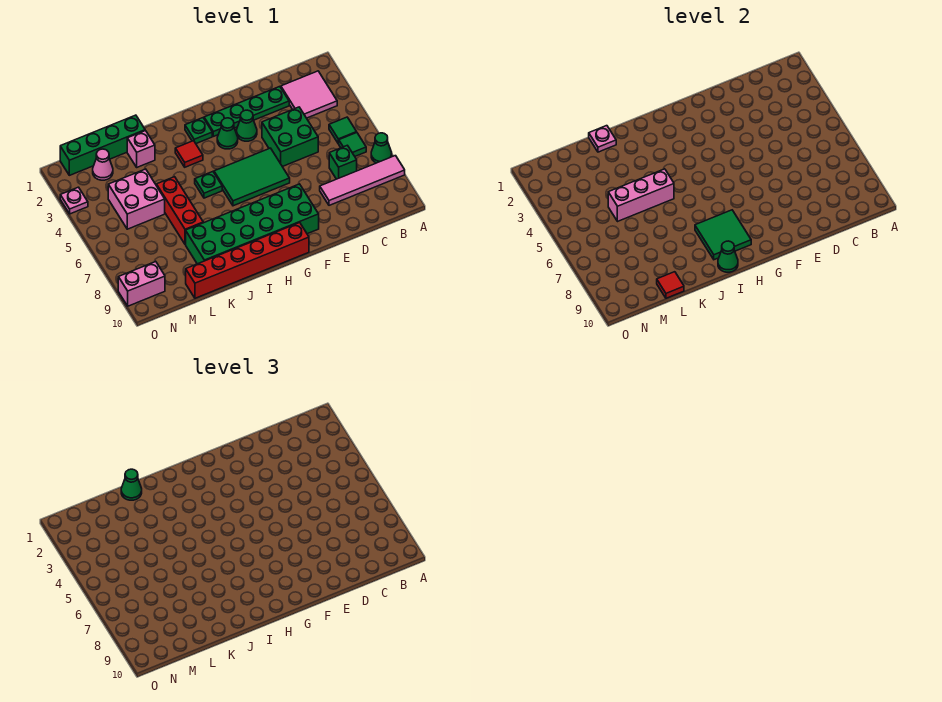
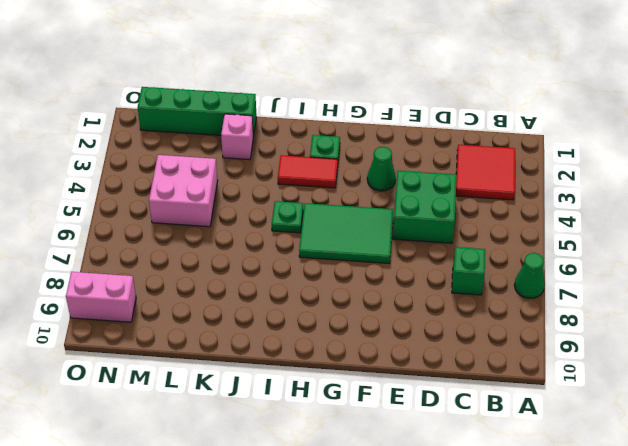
red tile B2:C3 level 1 -> pink tile B2:C3 level 1
red tile H3:I3 level 1 -> red tile I3 level 1
none -> pink tile A8:D8 level 1
none -> green tile B5 level 1
none -> green tile B6 level 1

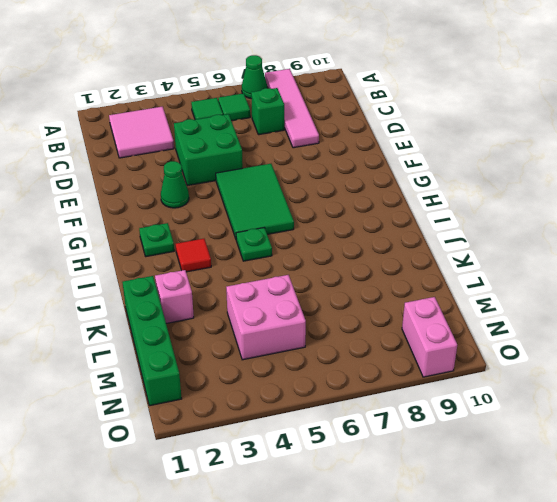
none -> green plate D2:G2 level 1
none -> green brick F8:K9 level 1
none -> green cone G3 level 1

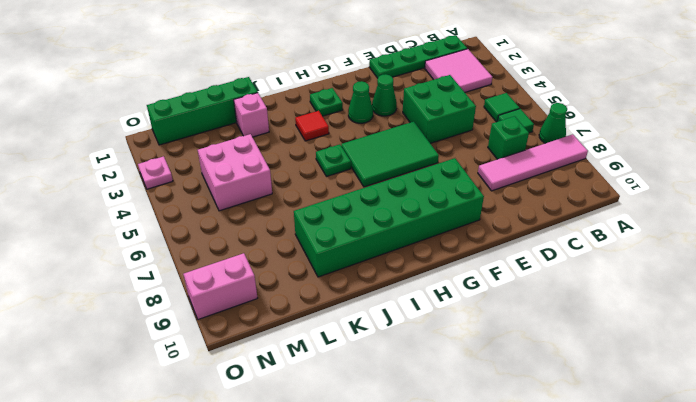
green plate B1:E1 level 1 -> green plate D2:G2 level 1
none -> red brick G10:L10 level 1
none -> red brick K5:K7 level 1
none -> pink cone M2 level 1

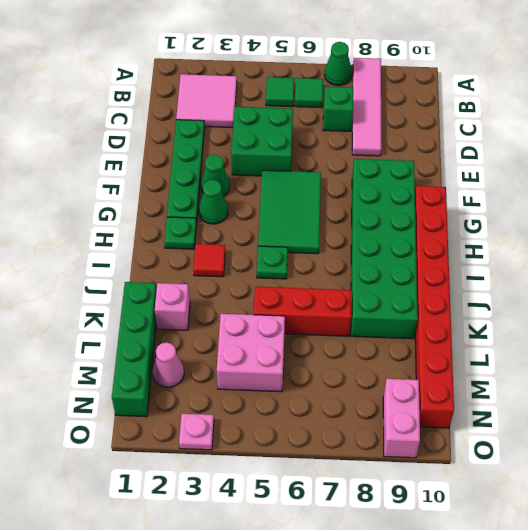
red brick G10:N10 level 1 -> red brick G10:L10 level 1
none -> green tile H8:I9 level 2
none -> green cone I10 level 2
none -> pink brick J5:L5 level 2

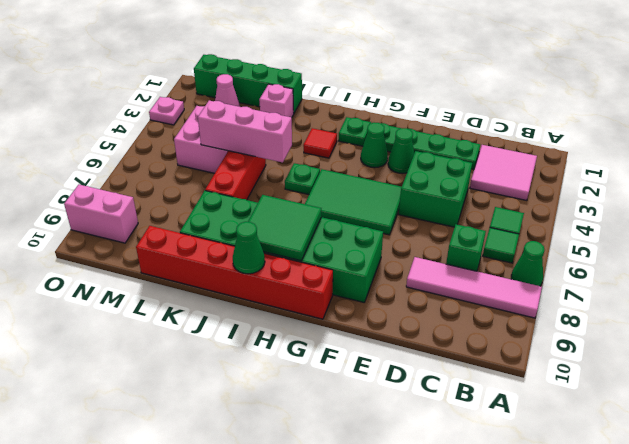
none -> pink plate K1 level 2
none -> red tile L10 level 2
none -> green cone K1 level 3

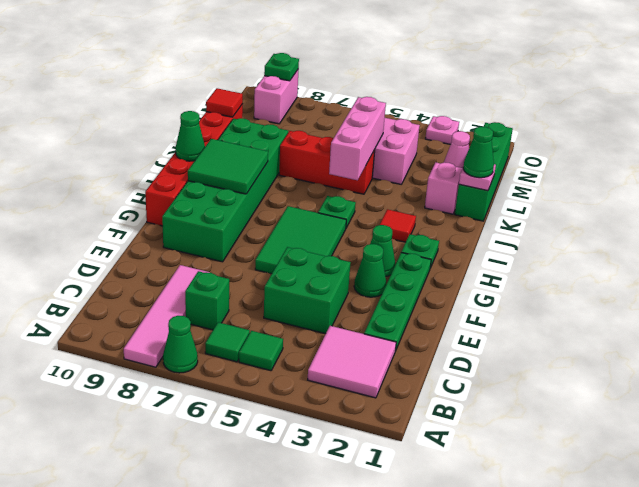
green plate O9 level 2 -> none

